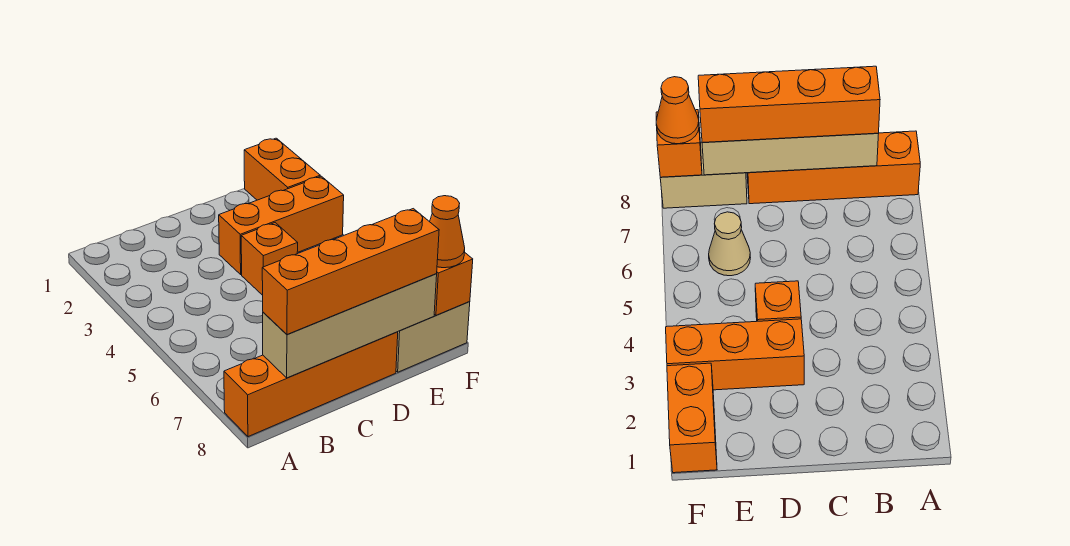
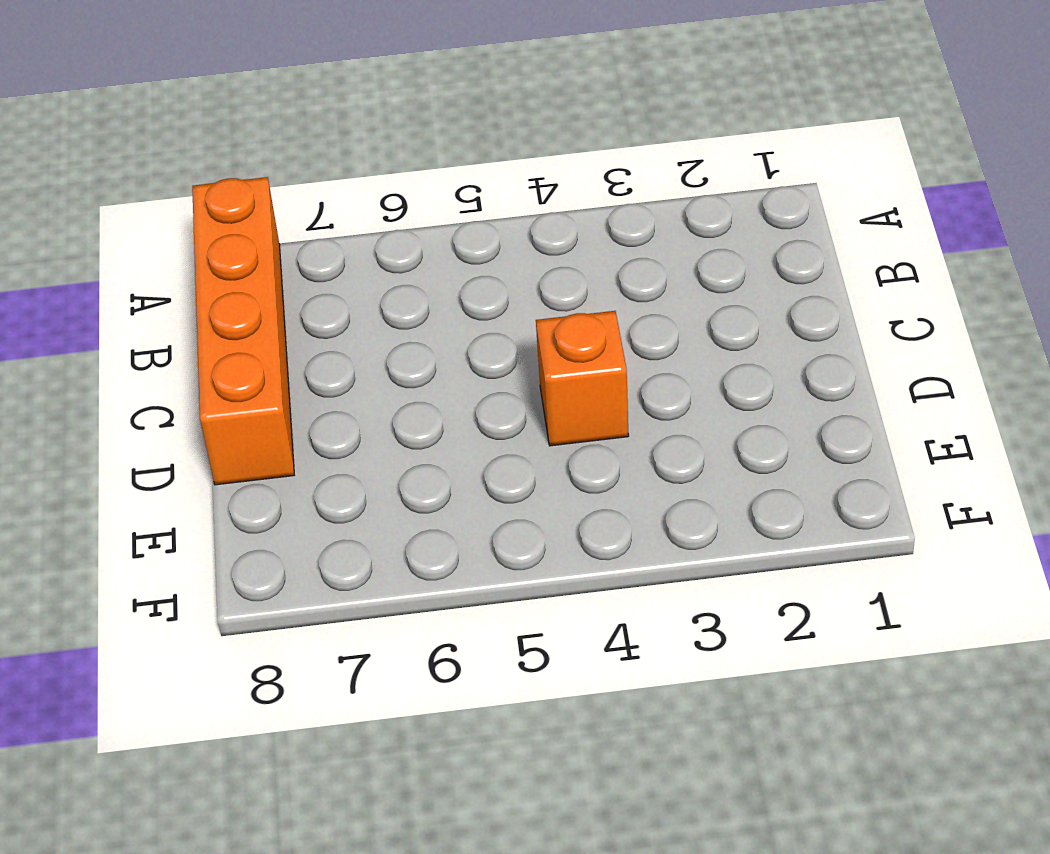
none -> orange brick D3:F3 level 1
none -> tan cone E6 level 1

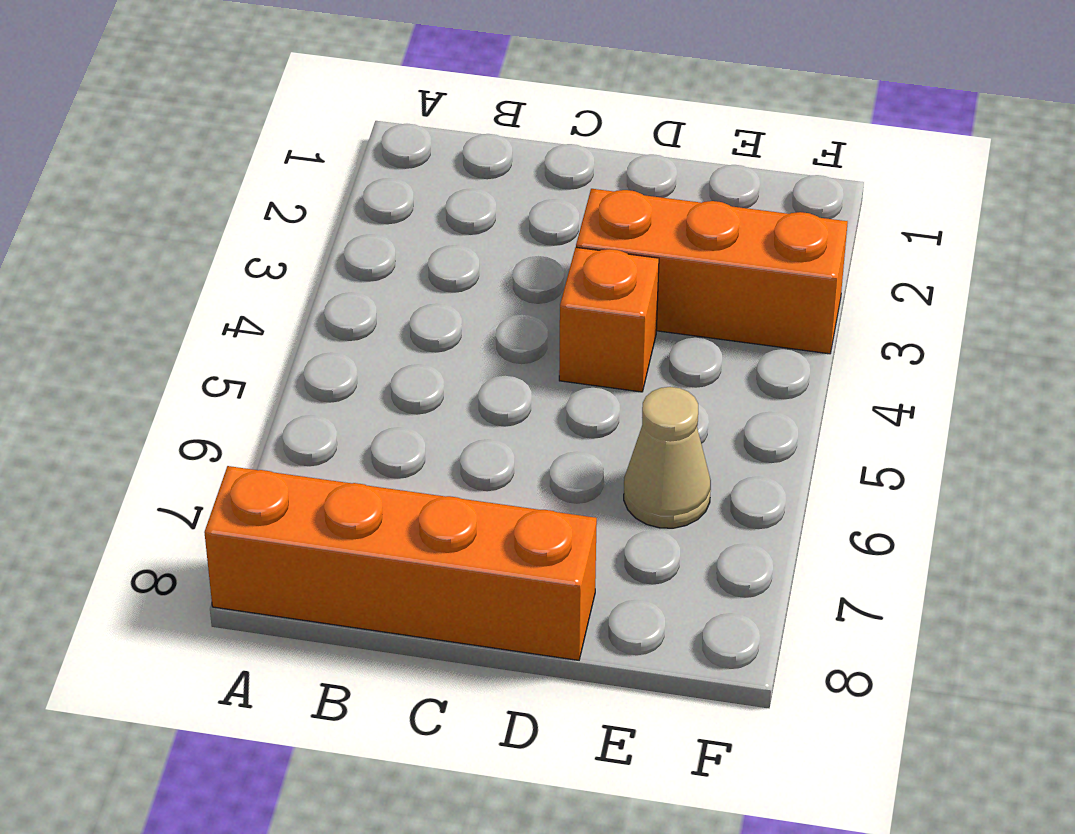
none -> tan brick E8:F8 level 1
none -> orange brick F1:F2 level 1

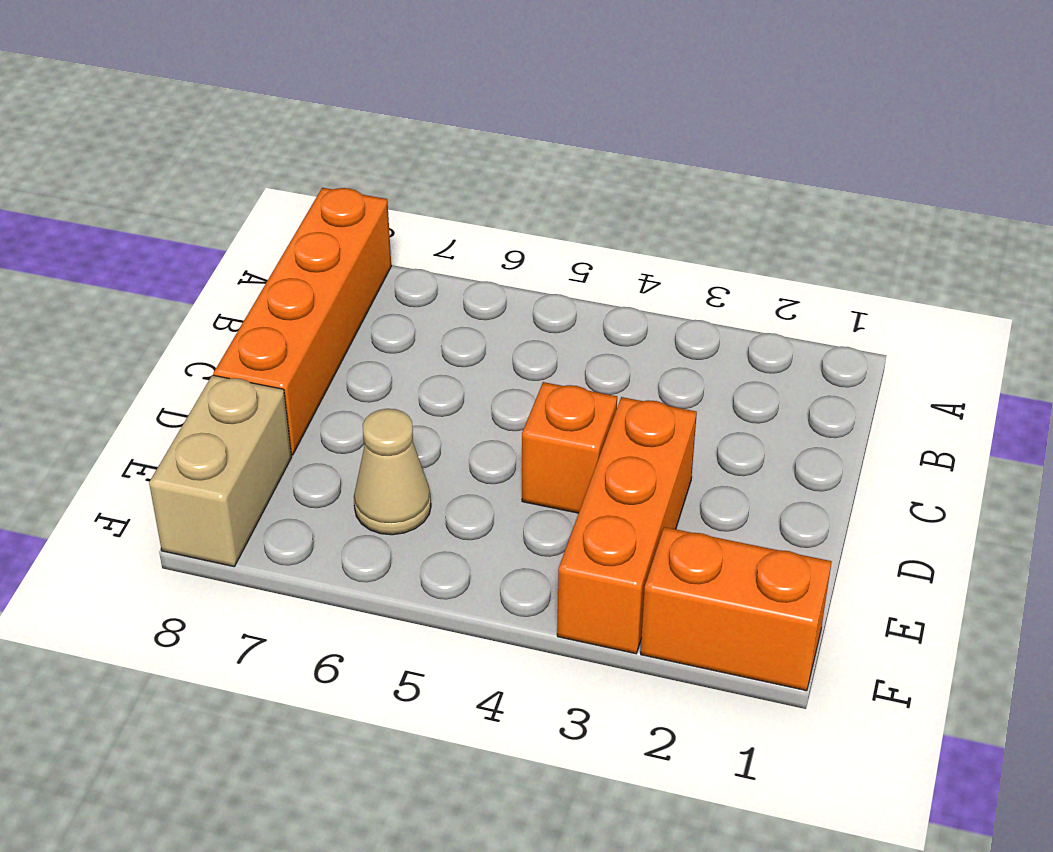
none -> tan brick B8:E8 level 2
none -> orange brick F8 level 2

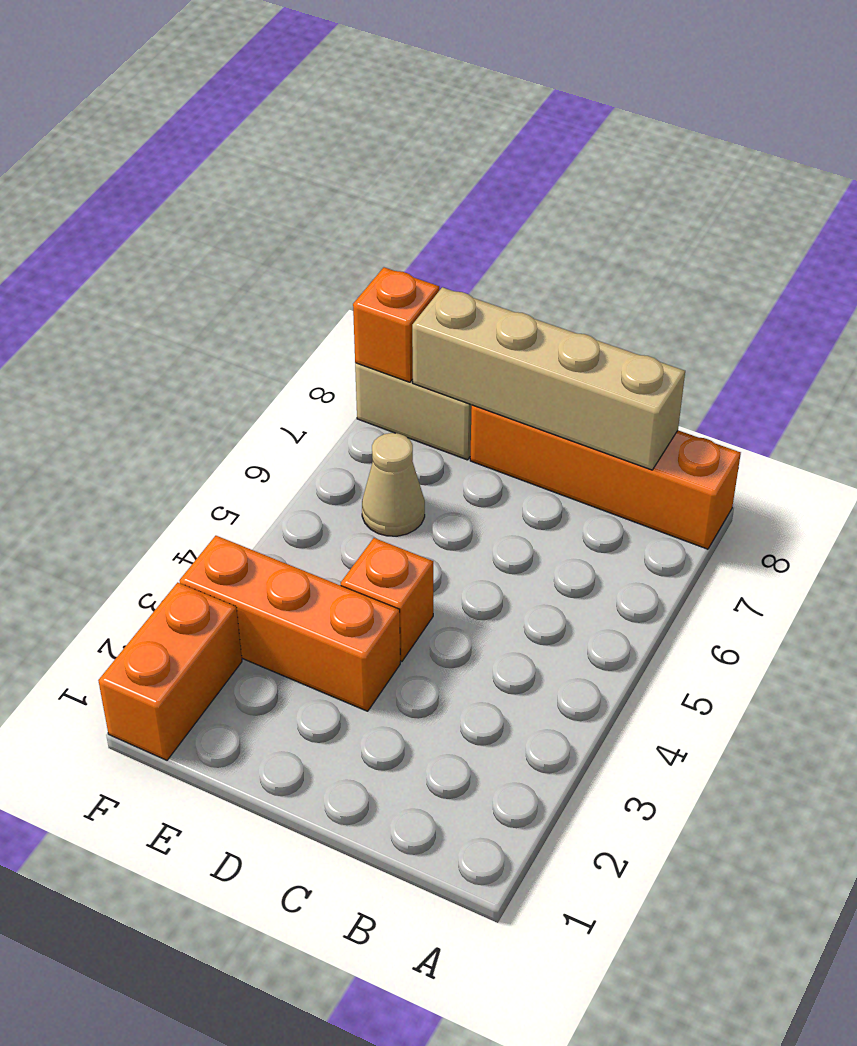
none -> orange brick B8:E8 level 3
none -> orange cone F8 level 3

